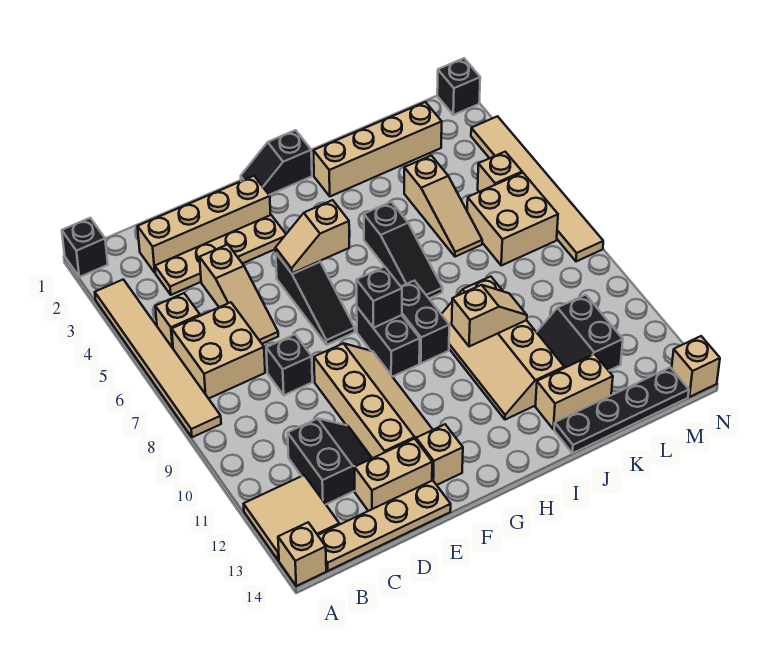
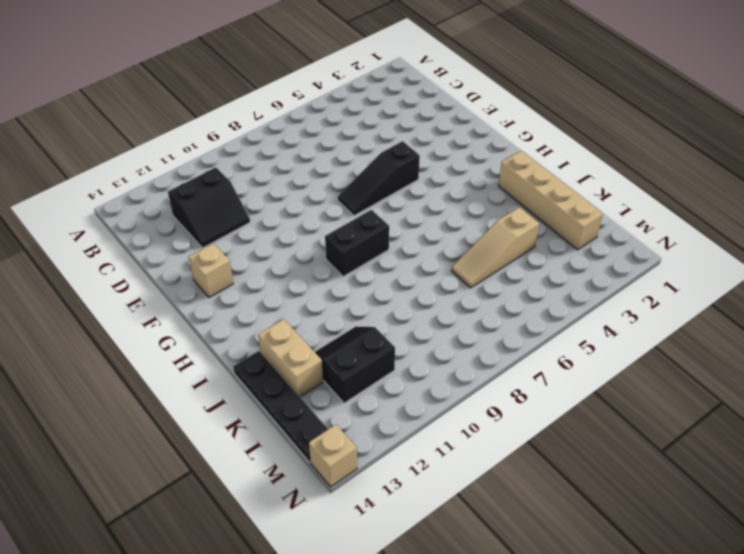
none -> black brick A1 level 1
none -> tan tile A3:A8 level 1
none -> tan tile A12:B13 level 1
none -> tan brick A14 level 1

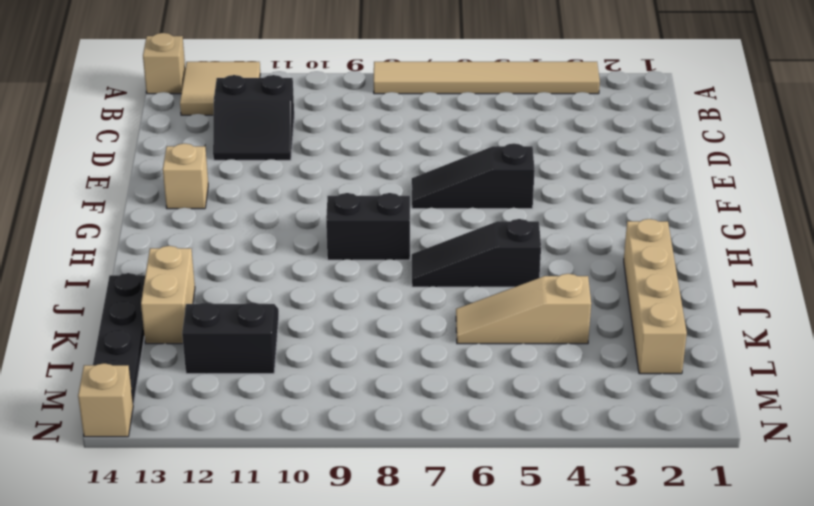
none -> black brick A1 level 1
none -> tan brick B5 level 1
none -> tan brick B6:C7 level 1
none -> tan plate B14:E14 level 1

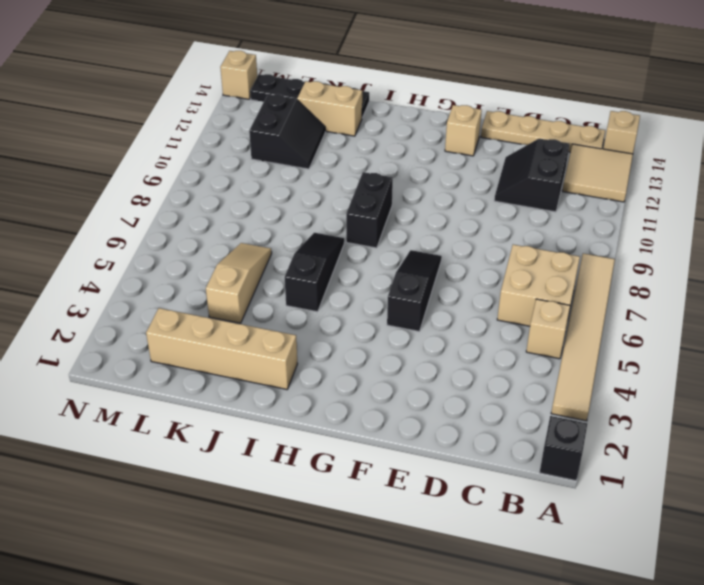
none -> tan brick C2:F2 level 1
none -> tan plate C3:F3 level 1
none -> tan slope D4:D6 level 1 top 4
none -> black brick D8 level 1

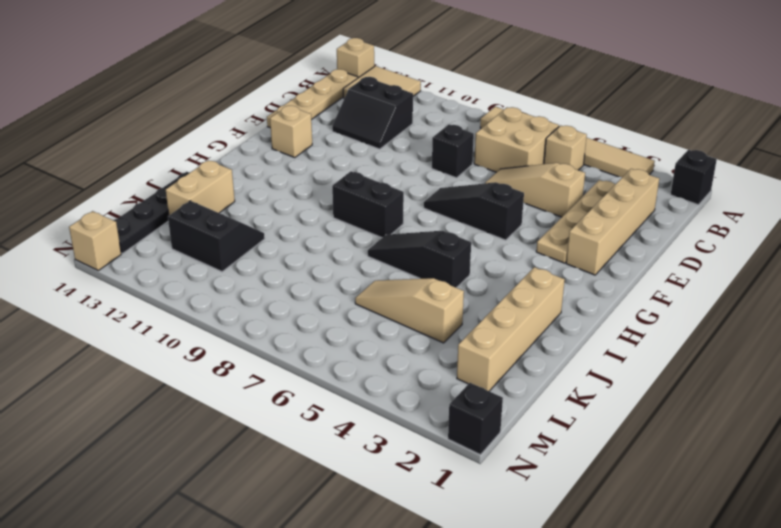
none -> tan brick D13:E13 level 1
none -> tan slope E9:F12 level 1 top E
none -> black slope G1:H1 level 1 top H
none -> black brick G8:G9 level 1

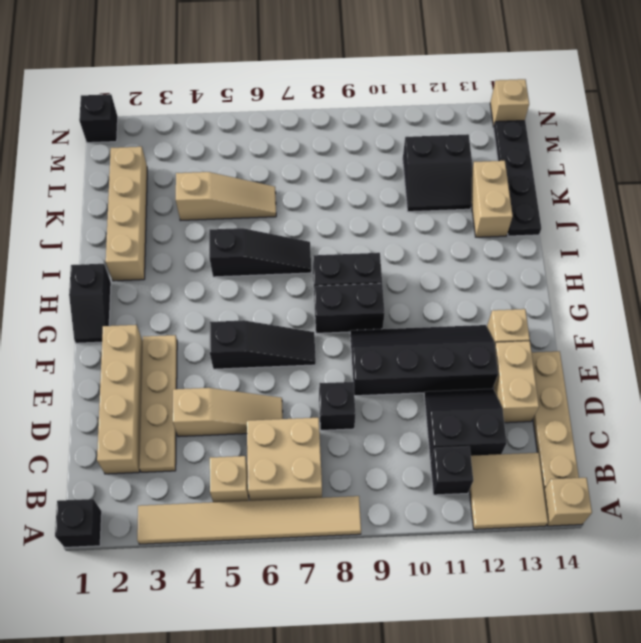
black brick B11 level 1 -> black brick G8 level 2
black slope E9:F12 level 1 top E -> tan slope E9:F12 level 1 top E
none -> tan slope I9:J12 level 1 top J
none -> tan brick L6:M7 level 1
none -> tan brick M5 level 1
none -> tan tile N3:N8 level 1

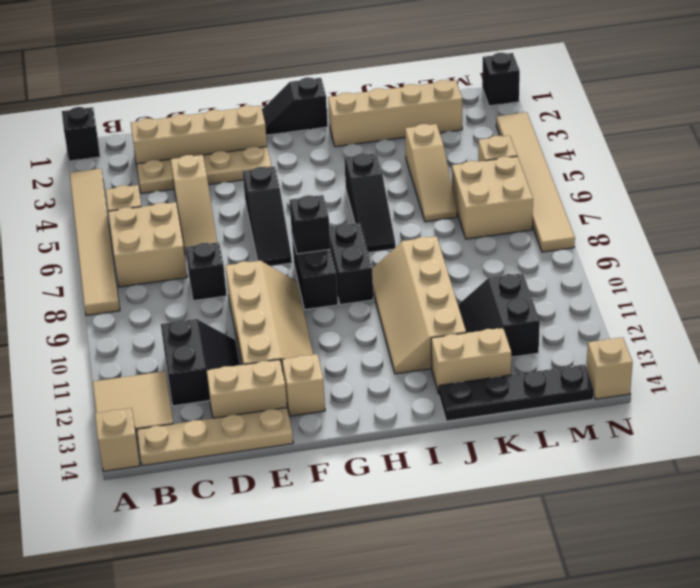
none -> tan slope F5:G5 level 2 top G
none -> tan slope I10:J10 level 2 top I

